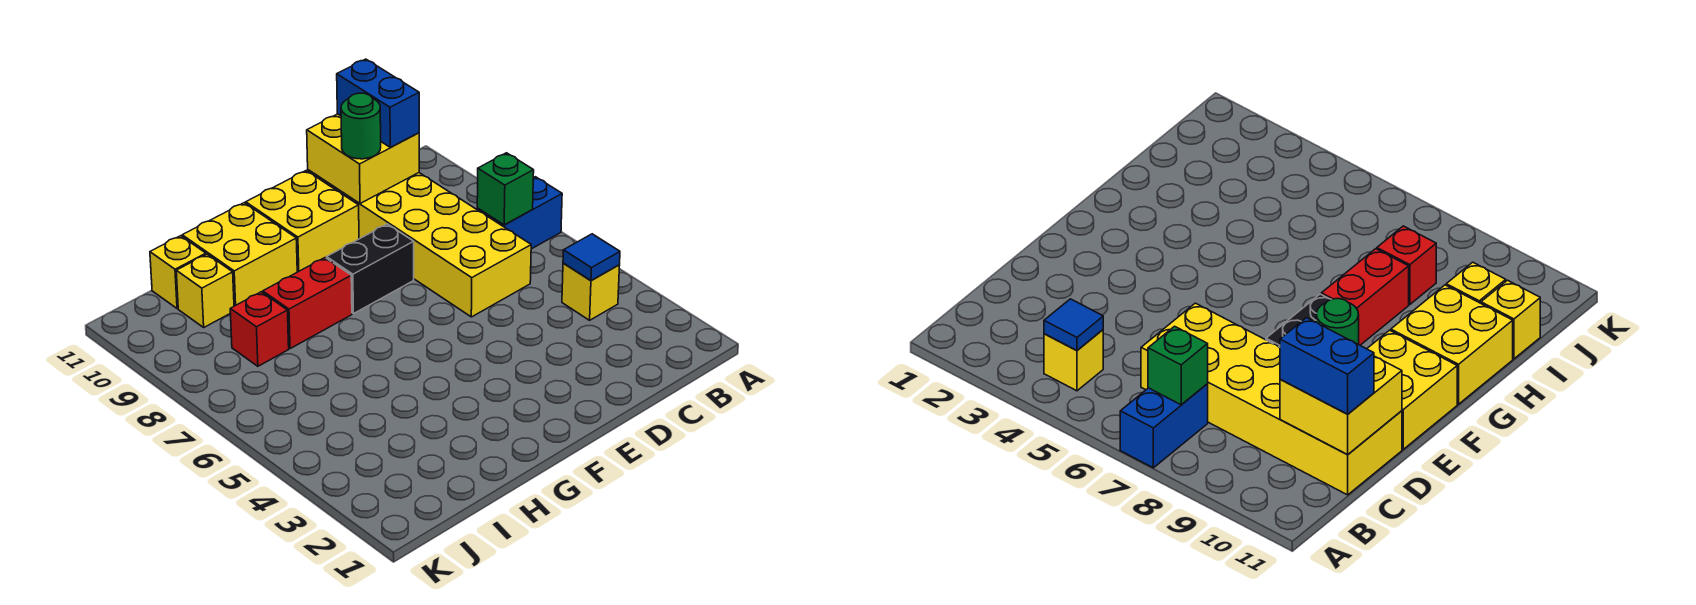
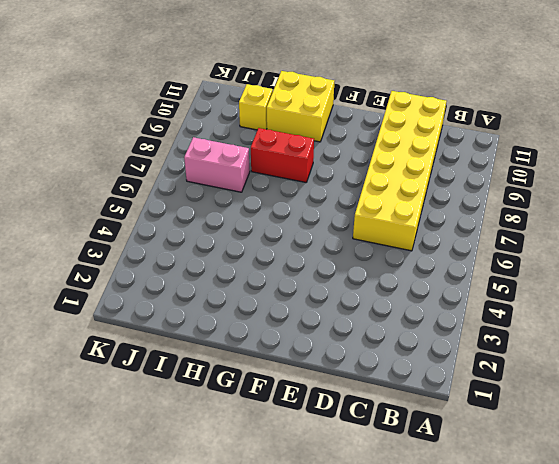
pink brick I7:J7 level 1 -> none
none -> blue brick A7:B7 level 1
none -> yellow brick B4 level 1
none -> black brick E8:F8 level 1

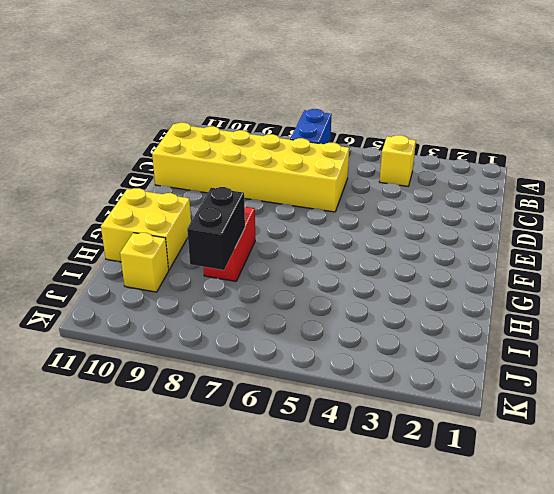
black brick H8:I8 level 2 -> black brick E8:F8 level 1
none -> yellow brick E10:F11 level 1
none -> red brick I8 level 1
none -> yellow brick I11 level 1

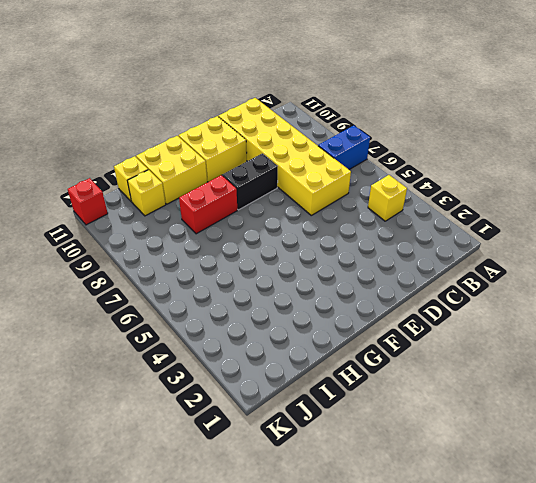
red brick K11 level 1 -> red brick I8 level 1
none -> blue tile B4 level 2
none -> green brick B7 level 2
none -> yellow brick C10:D11 level 2

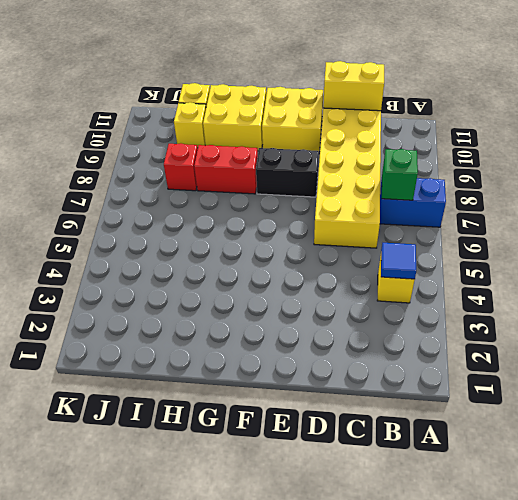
yellow brick C11:D11 level 2 -> yellow brick C10:D11 level 2
none -> blue brick C10:C11 level 3
none -> green round brick D10 level 3

